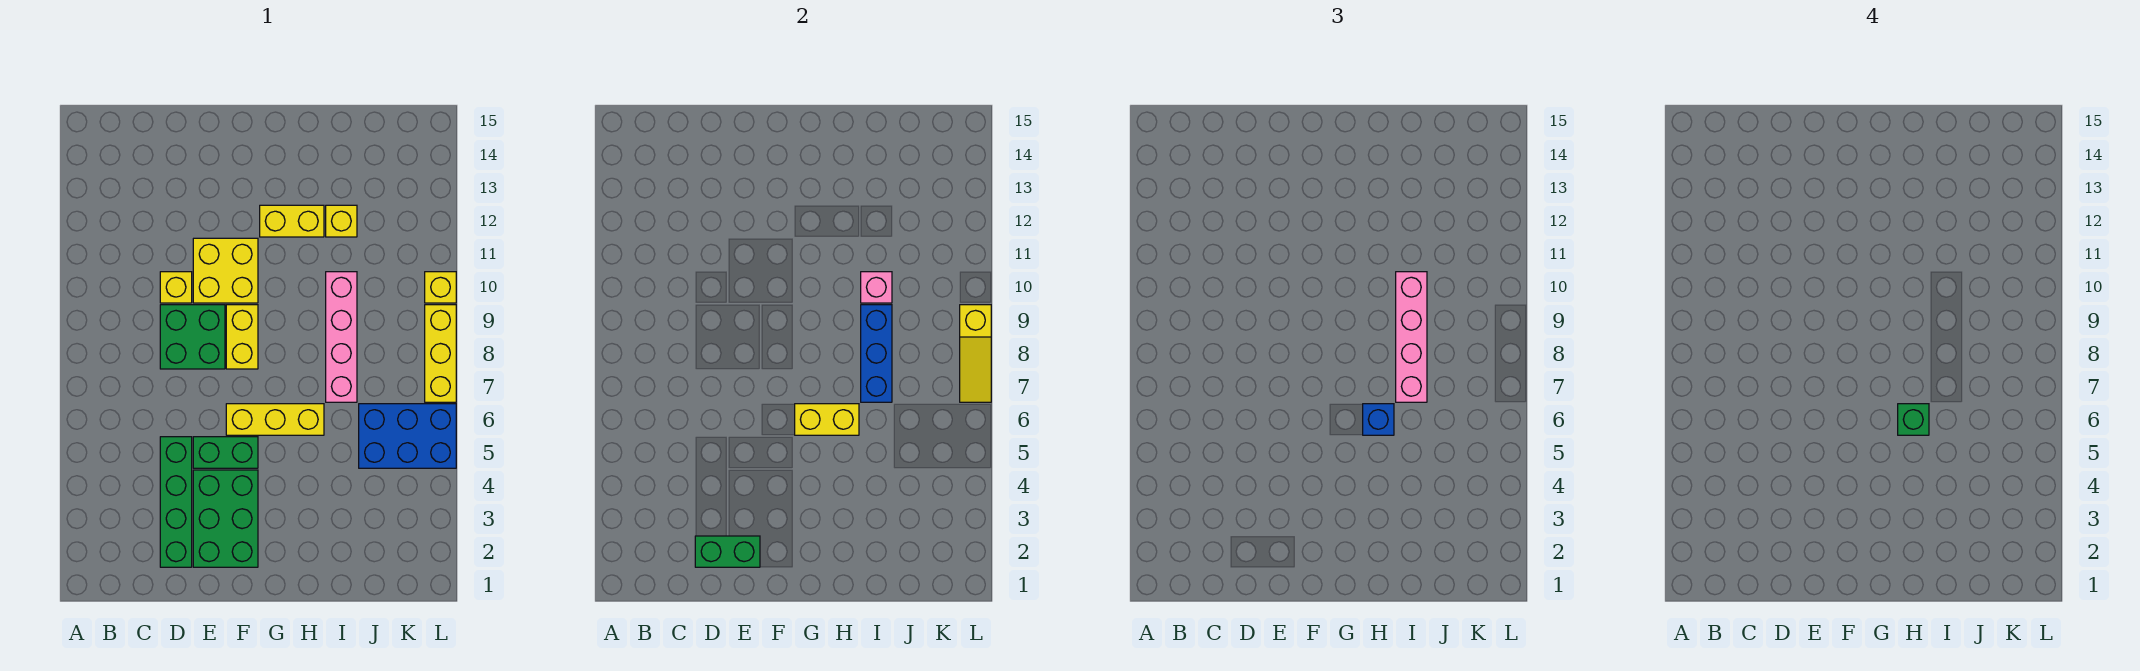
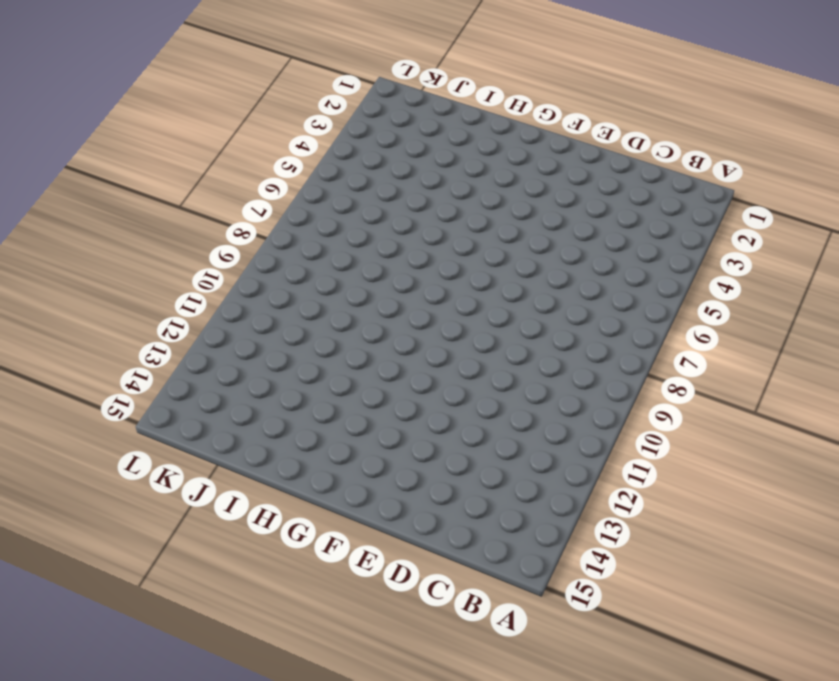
none -> green brick D2:D5 level 1
none -> green brick D8:E9 level 1
none -> yellow brick D10 level 1

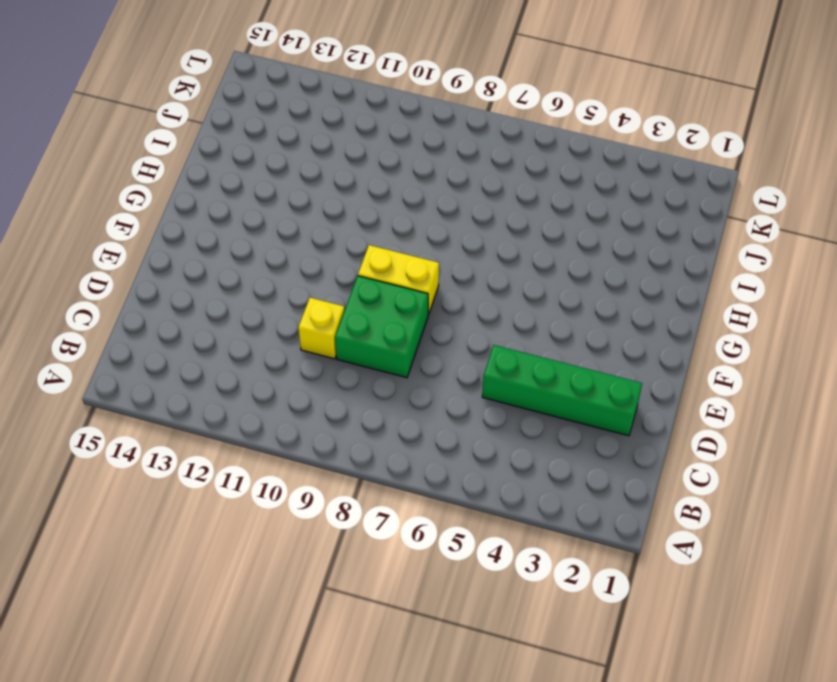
none -> green brick E2:F4 level 1
none -> green brick E5:F5 level 1
none -> yellow brick E10:F11 level 1

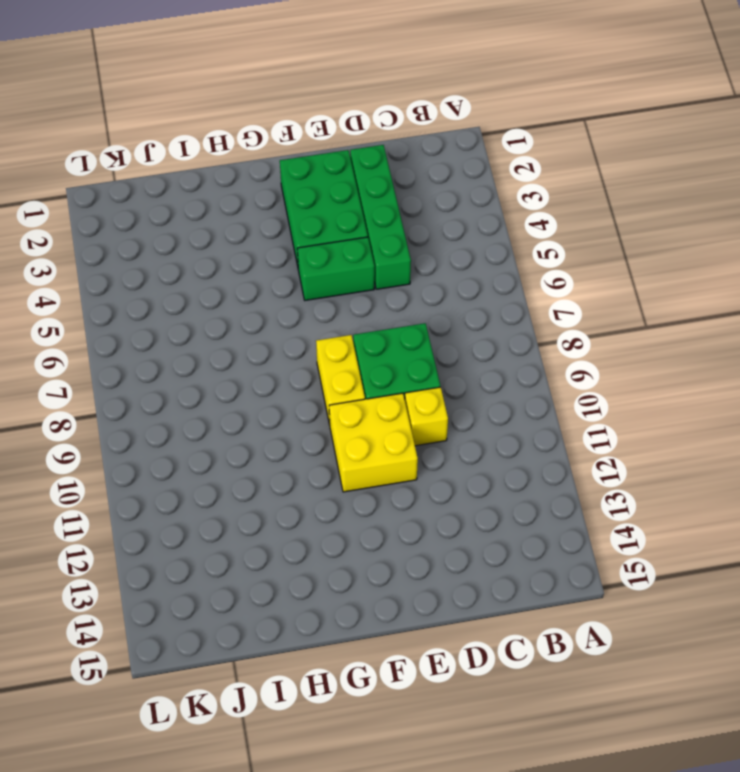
none -> yellow brick F6:H6 level 1
none -> yellow brick G12:H12 level 1
none -> pink brick I7:I10 level 1

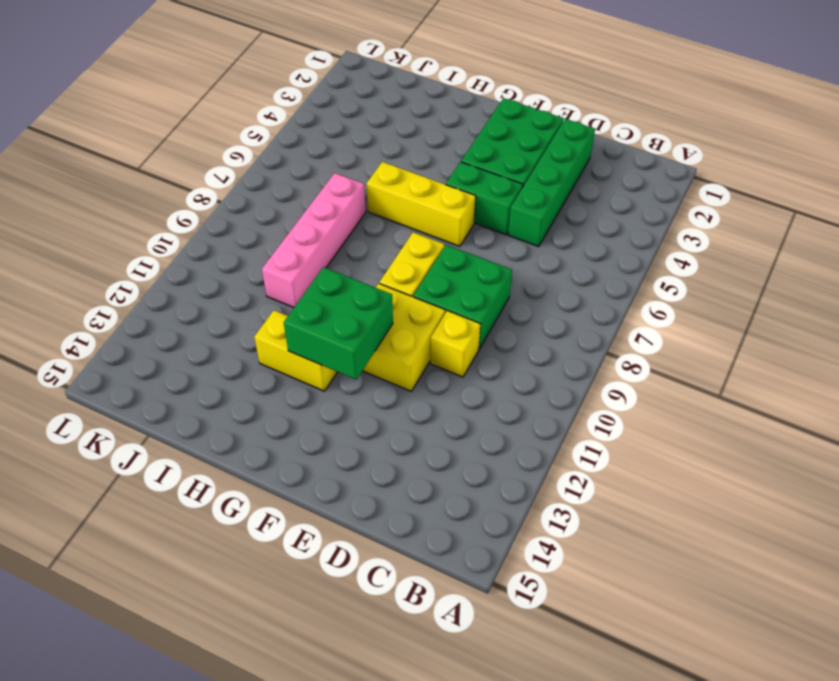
green brick F11:G12 level 2 -> none
none -> yellow brick I12 level 1
none -> blue brick J5:L6 level 1
none -> yellow brick L7:L9 level 1

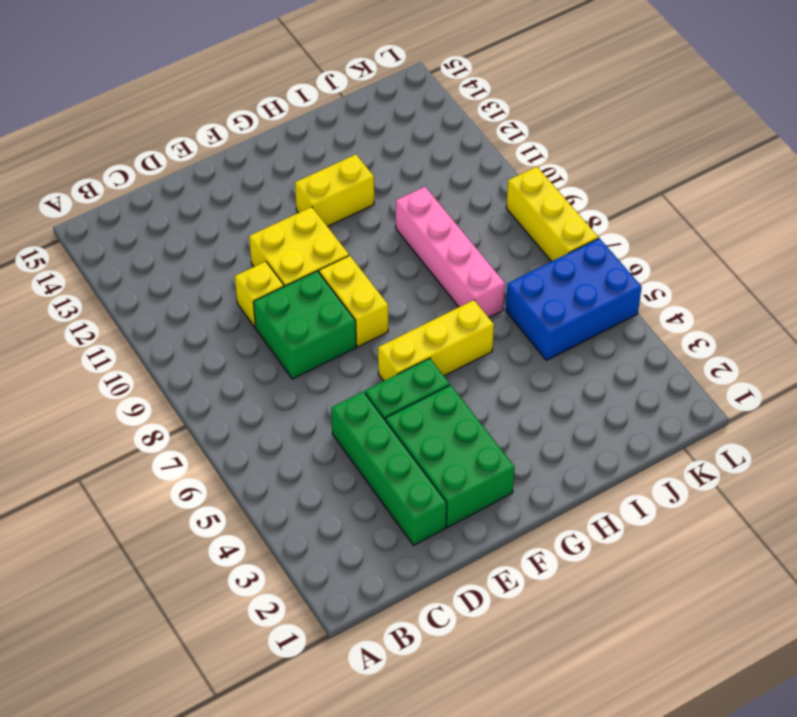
none -> yellow brick I12 level 1
none -> yellow brick L10 level 1
none -> green brick D2:E2 level 2

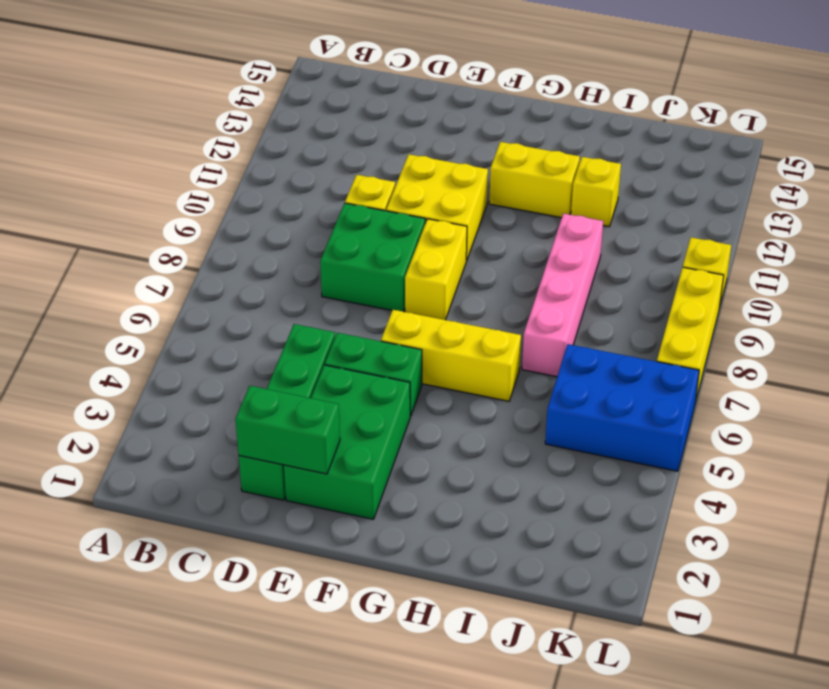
none -> yellow brick G6:H6 level 2
none -> blue brick I7:I9 level 2
none -> pink brick I10 level 2

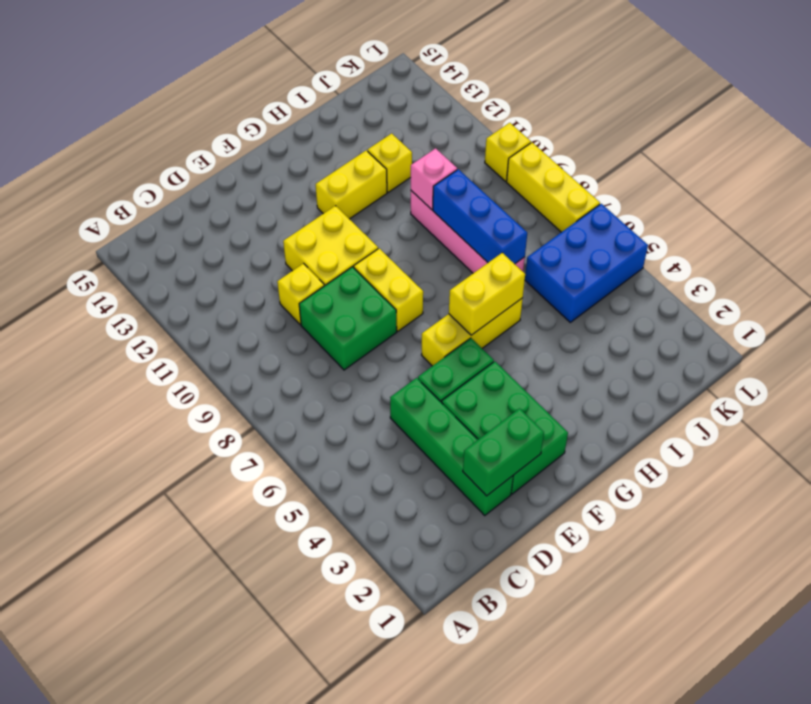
none -> yellow slope L7:L9 level 2 top 9
none -> blue brick H6 level 3
none -> pink brick I7:I10 level 3

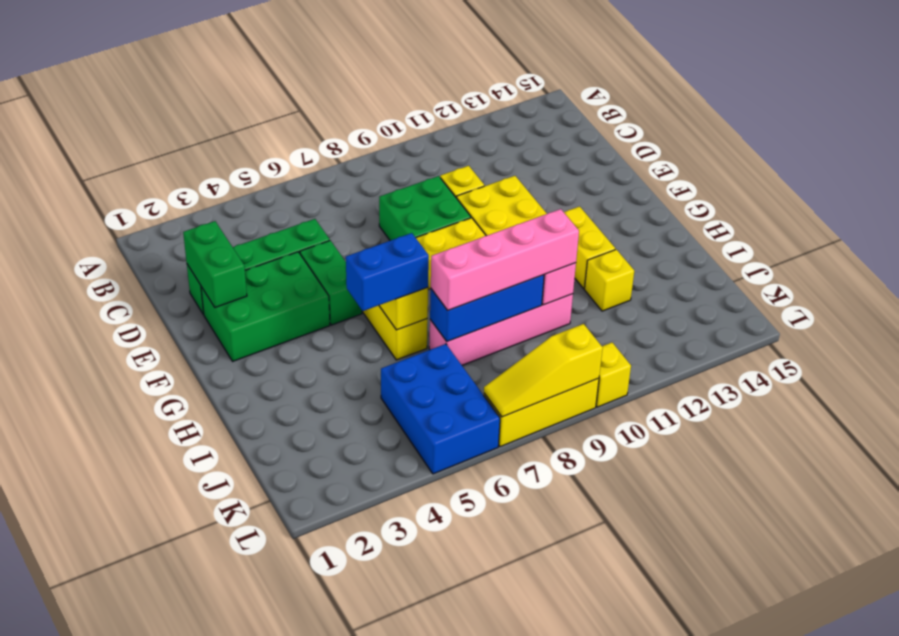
blue brick H5:H6 level 3 -> blue brick H6 level 3
none -> green brick H6 level 4

